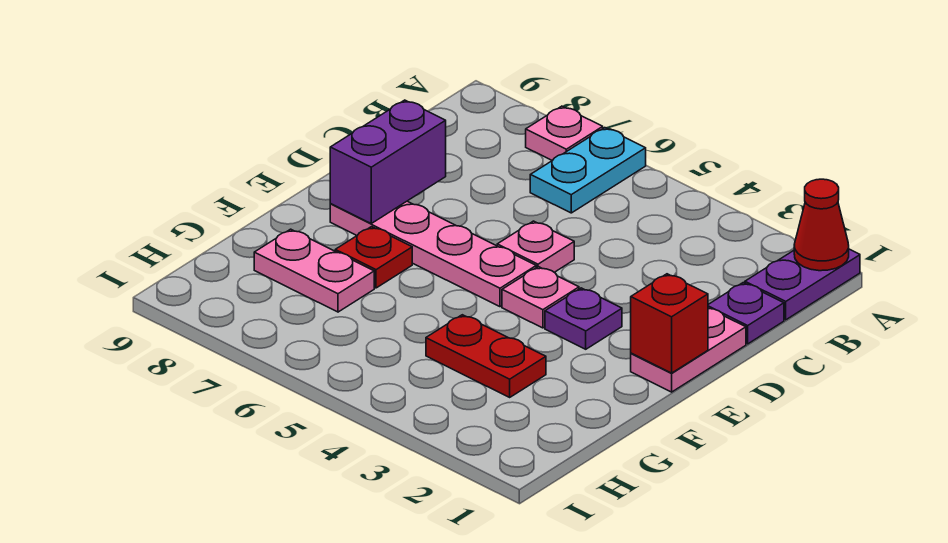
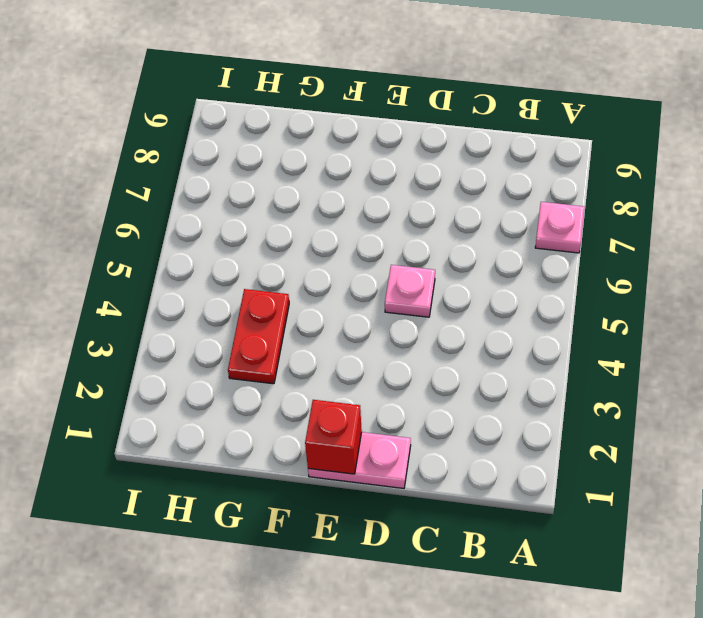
none -> purple plate A1:B1 level 1
none -> cyan plate A6:B6 level 1
none -> purple plate C1 level 1

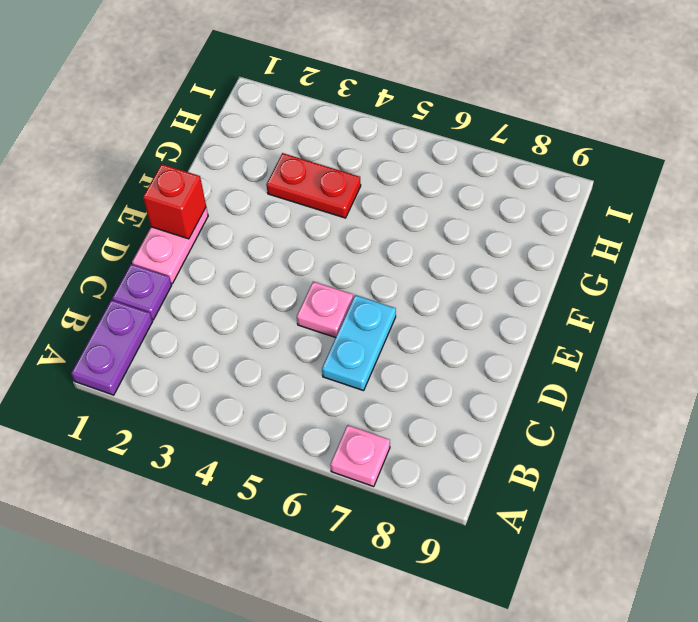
cyan plate C6:D6 level 1 -> cyan plate A6:B6 level 1
none -> purple plate E3 level 1
none -> pink plate E4 level 1
none -> pink plate E5:E8 level 1

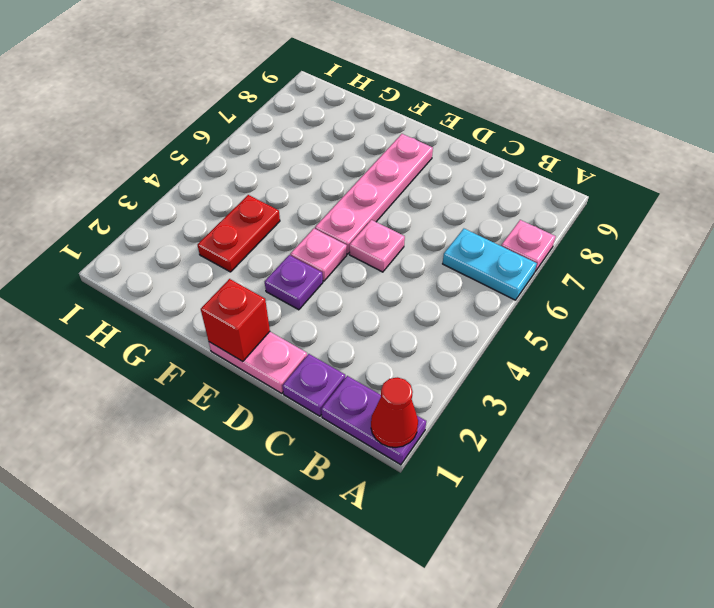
none -> red plate F7 level 1
none -> pink plate G7:G8 level 1
none -> purple brick D8:E8 level 2

